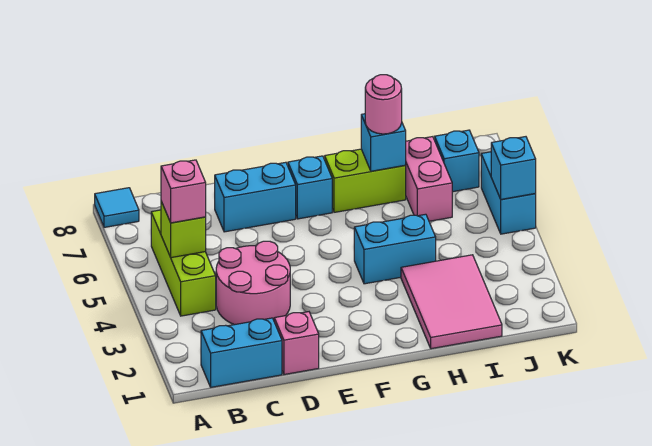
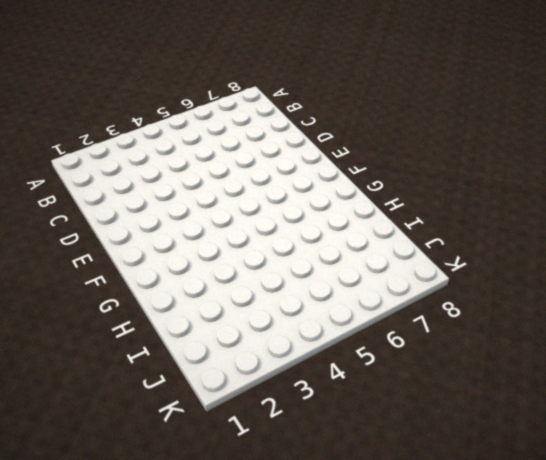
none -> cyan tile A8 level 1
none -> cyan brick B1:C1 level 1
none -> lime brick B4:B6 level 1

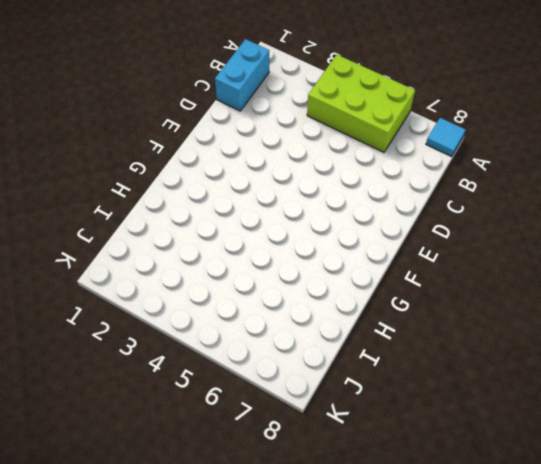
lime brick A4:B6 level 1 -> lime brick B4:B6 level 1
none -> pink round brick C3:D4 level 1
none -> pink brick D1 level 1
none -> cyan brick D7:E7 level 1

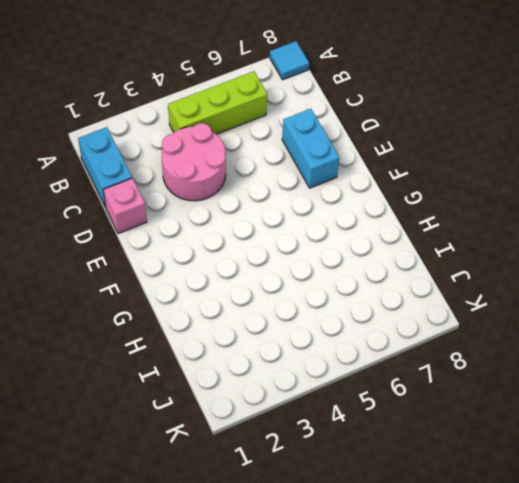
none -> cyan brick F7 level 1
none -> cyan brick G4:H4 level 1
none -> lime brick G7:H7 level 1

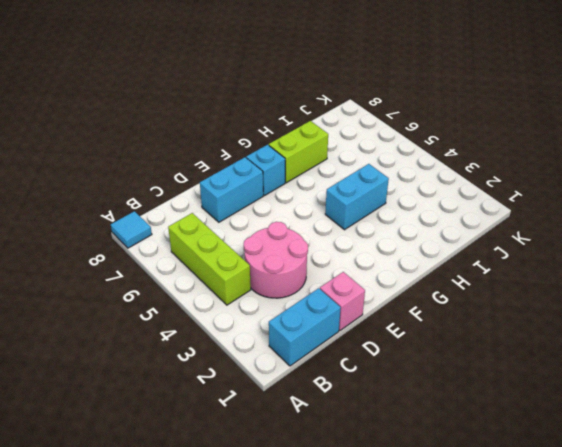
none -> pink tile H1:I3 level 1
none -> pink brick I6:I7 level 1
none -> cyan brick J7 level 1

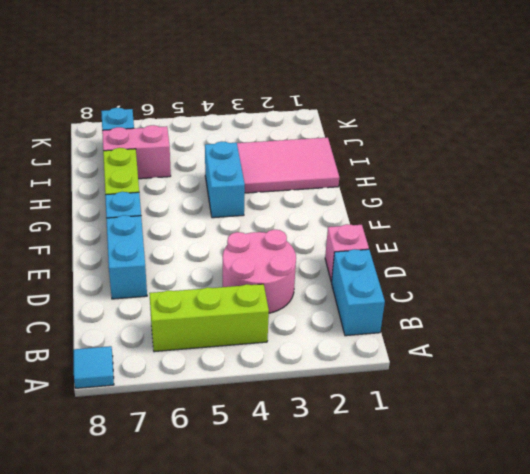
none -> cyan brick K5:K6 level 1
none -> lime brick B5 level 2
none -> cyan brick H7 level 2

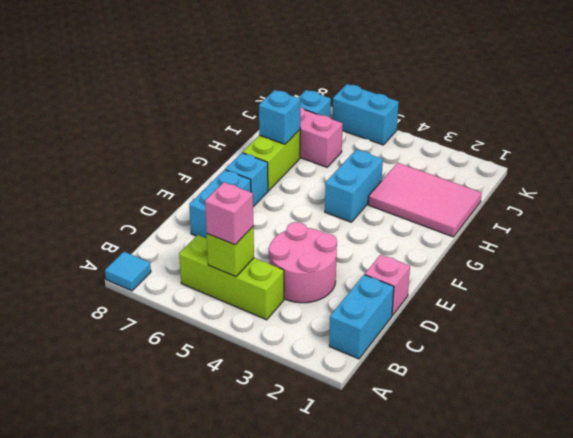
none -> cyan brick K5 level 2
none -> pink round brick H7 level 3

